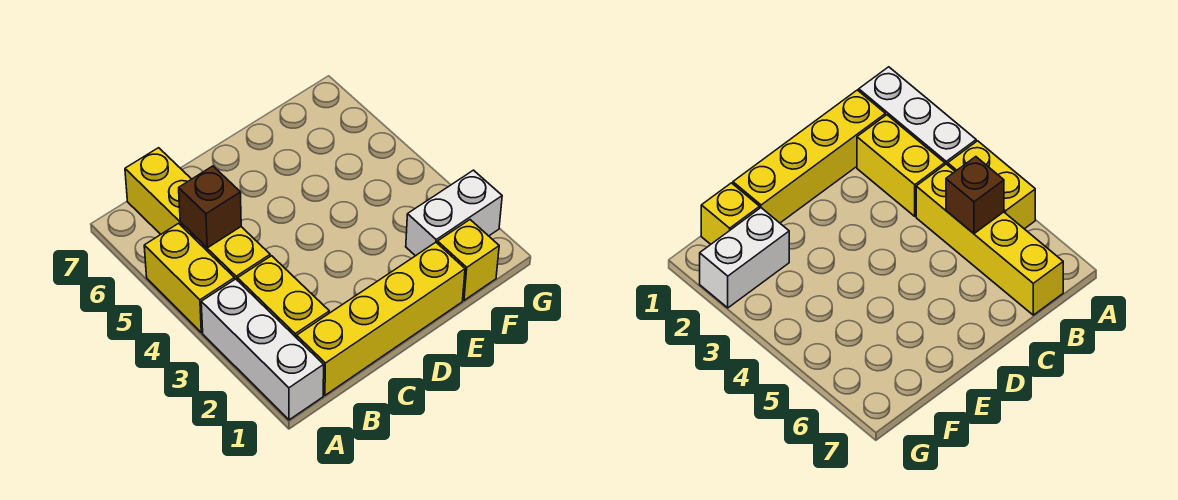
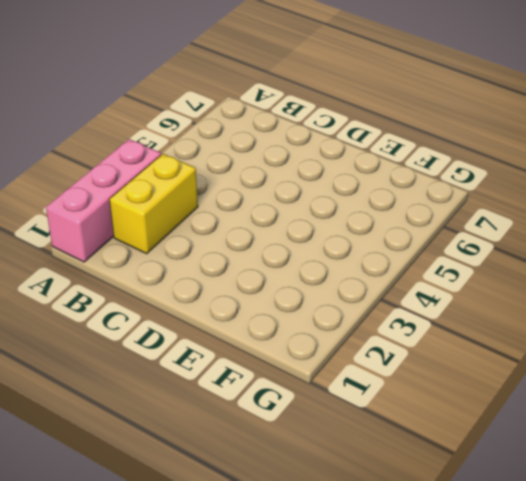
pink brick A1:A3 level 1 -> white brick A1:A3 level 1
none -> yellow brick A4:A5 level 1
none -> yellow brick B1:E1 level 1

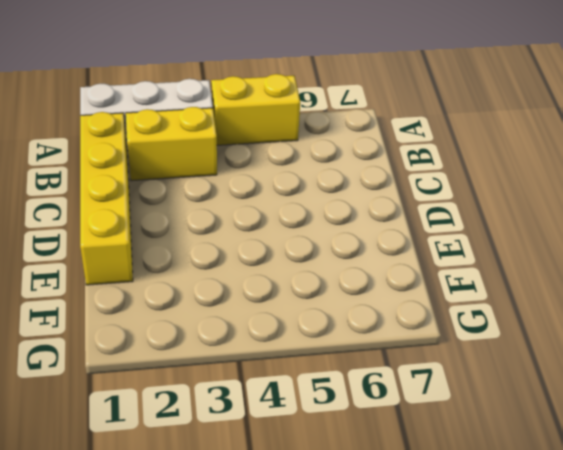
none -> yellow brick B4:B7 level 1
none -> yellow brick F1 level 1

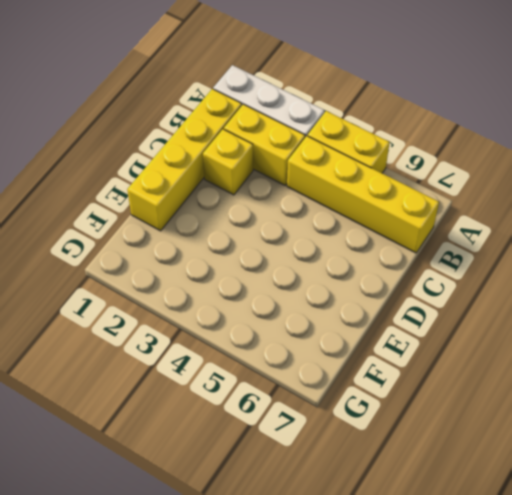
yellow brick C2 level 1 -> yellow brick F1 level 1
none -> white brick F2:G2 level 1
none -> brown brick B5 level 2

